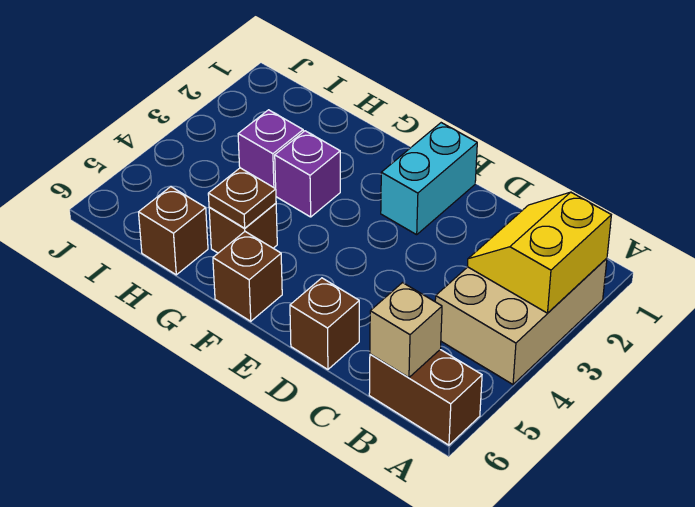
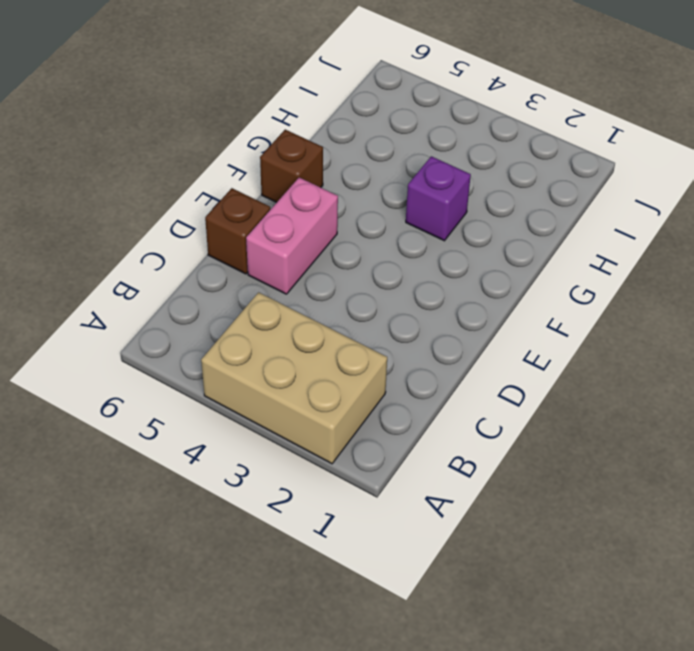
pink brick D5:E5 level 1 -> none
none -> brown brick A6:B6 level 1
none -> cyan brick E1:E2 level 1
none -> brown brick G5 level 1

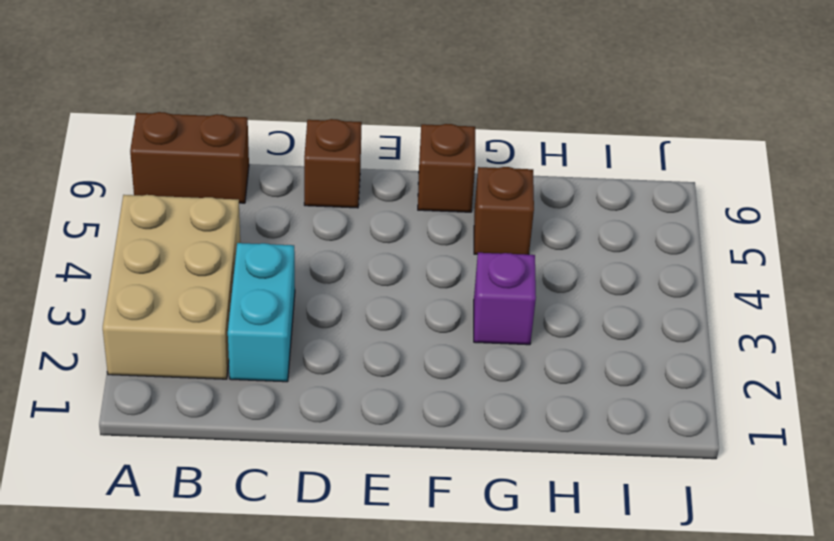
cyan brick C2:C3 level 1 -> cyan brick E1:E2 level 1
none -> purple brick H3 level 1
none -> brown brick H6 level 1
none -> yellow slope A2:B3 level 2 top A

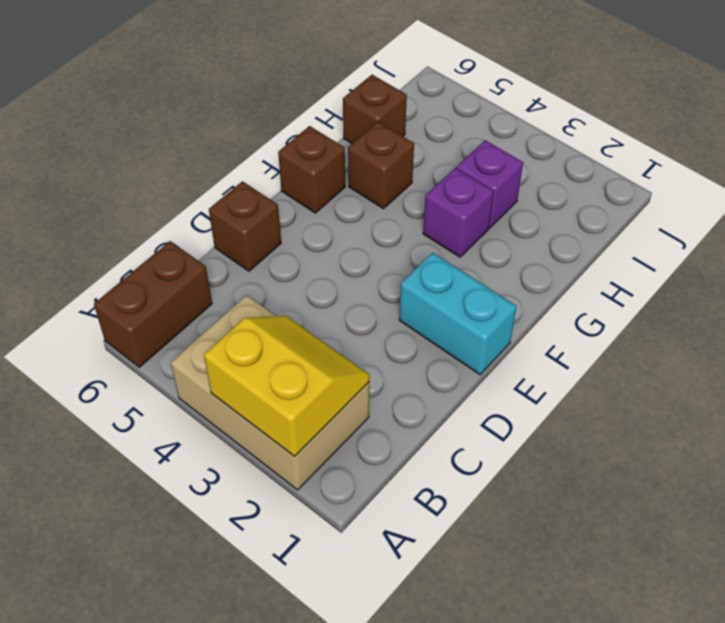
none -> tan brick B6 level 2
none -> brown plate G5 level 2

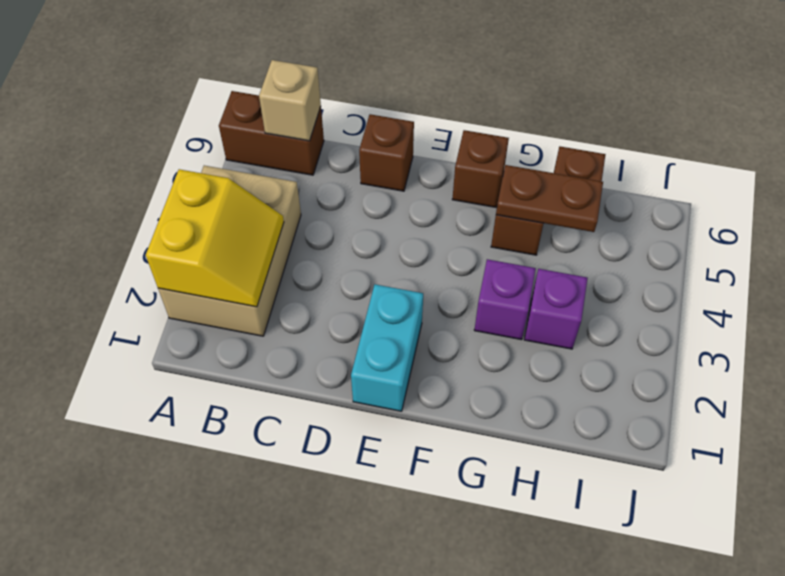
brown plate G5:H5 level 2 -> brown plate G5 level 2

